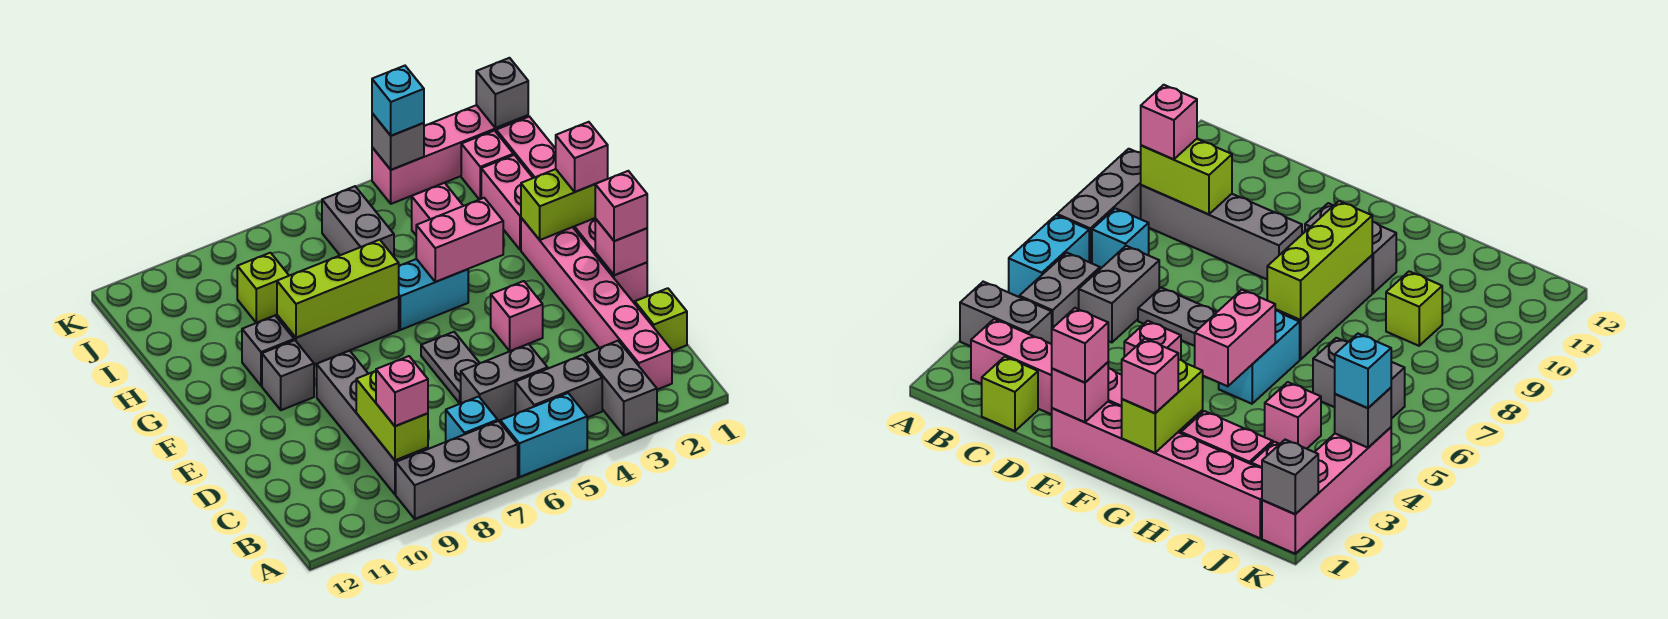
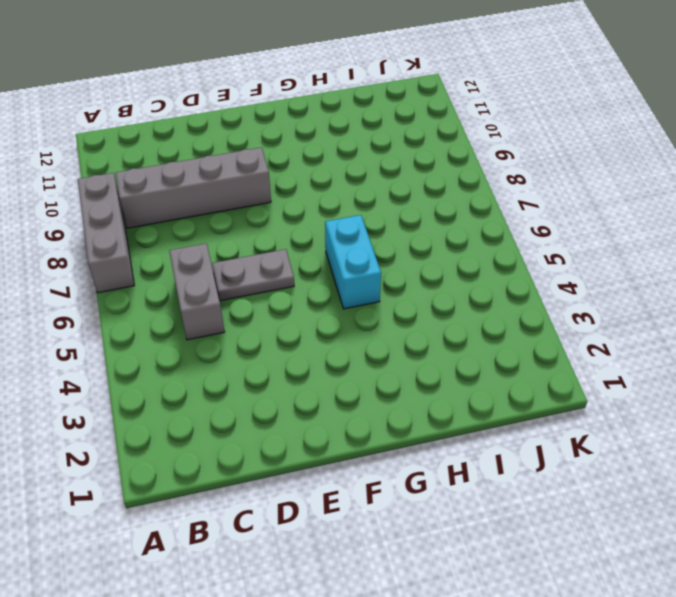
none -> grey brick A3:B3 level 1
none -> cyan brick A5:A6 level 1
none -> pink brick B2:G2 level 1
none -> grey brick B4:B5 level 1

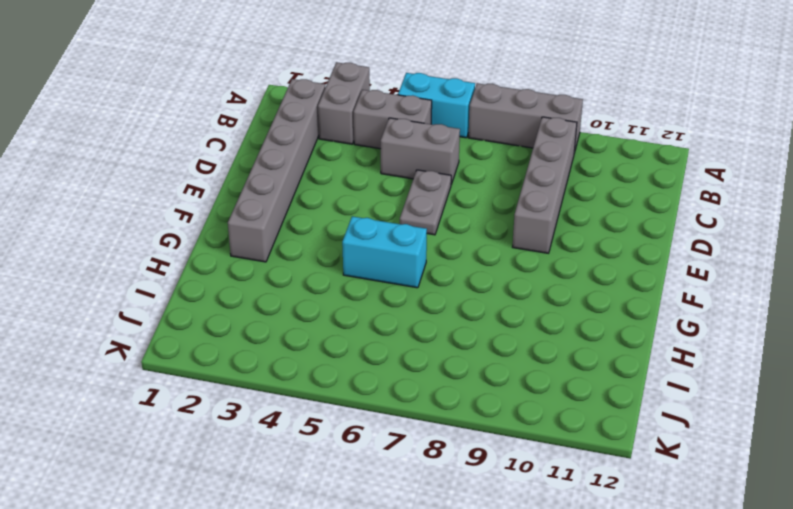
grey brick B2:G2 level 1 -> pink brick B2:G2 level 1
none -> cyan brick B7 level 1
none -> lime brick C1 level 1
none -> pink brick E1:J1 level 1
none -> pink brick E4 level 1

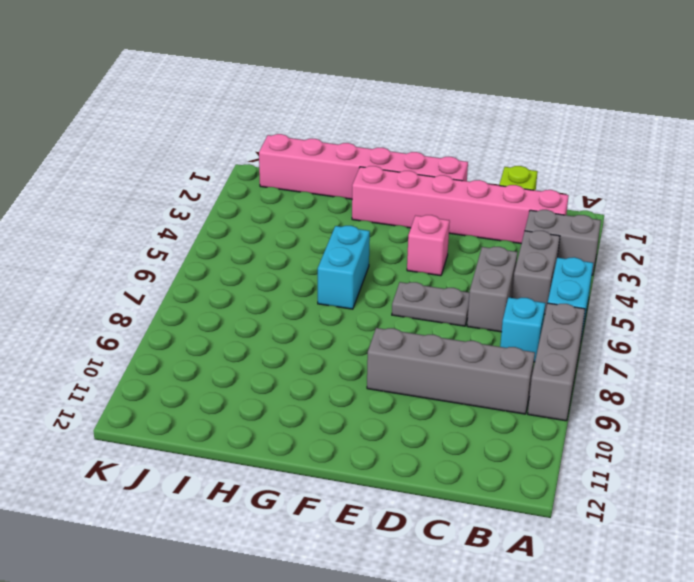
none -> grey brick F10 level 1
none -> grey brick G7:G9 level 1
none -> grey brick G10 level 1
none -> pink brick H2:I2 level 1

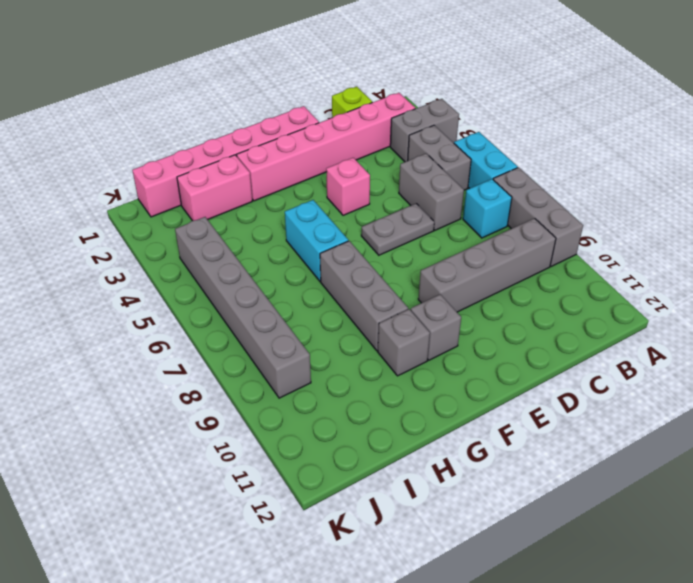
grey brick J4:J9 level 1 -> grey brick I6:J6 level 1
none -> pink brick I4 level 1
none -> lime brick I9 level 1
none -> pink brick J2 level 1
none -> pink brick K1:K4 level 1

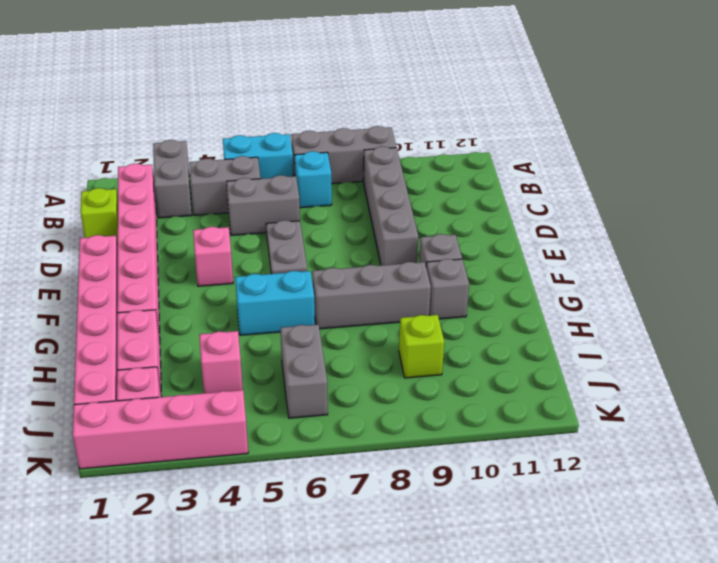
none -> lime brick B9:C9 level 2
none -> pink brick E1 level 2
none -> lime brick G1:G2 level 2
none -> pink brick G4:G5 level 2

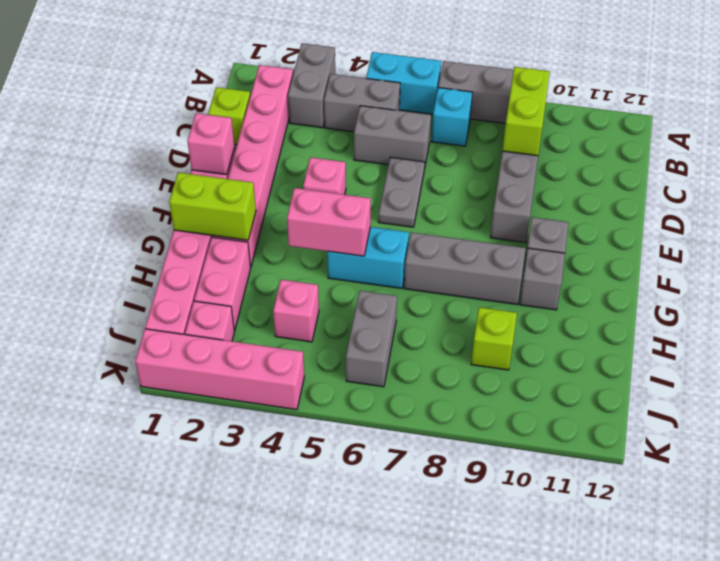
none -> lime brick G7:G9 level 2
none -> grey brick K1 level 2
none -> grey brick K4 level 2
none -> pink brick B9 level 3

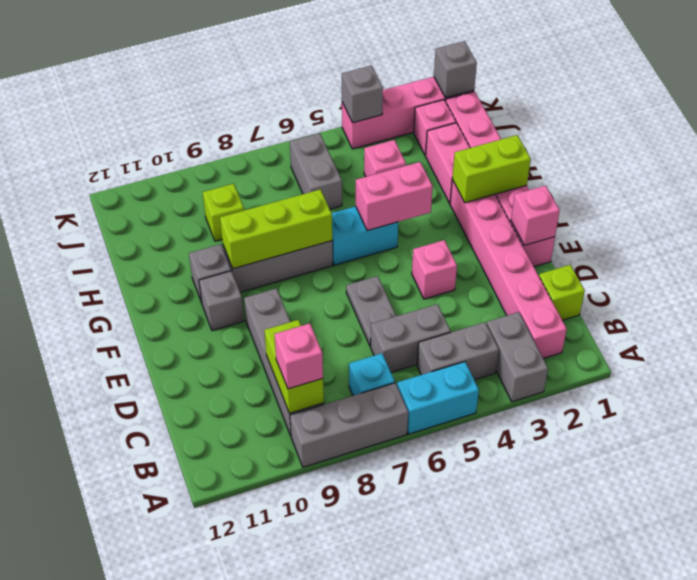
none -> pink brick E1 level 3
none -> pink brick G1 level 3
none -> cyan brick K4 level 3

